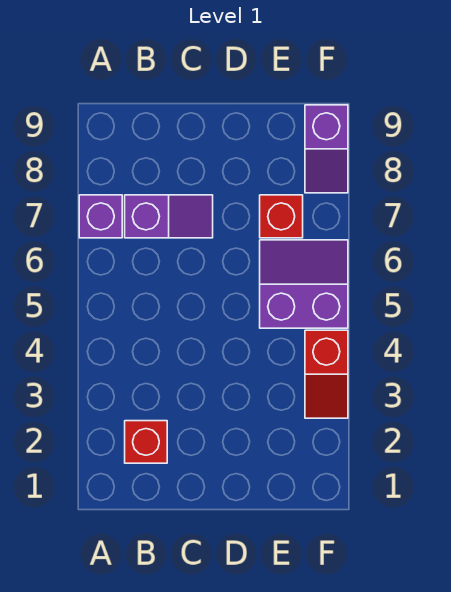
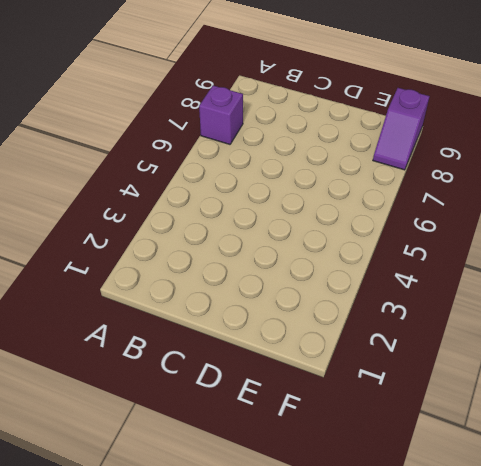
none -> red brick B2 level 1
none -> purple slope B7:C7 level 1 top B

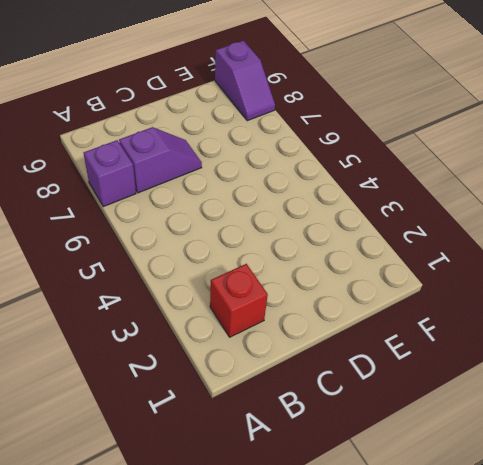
none -> purple slope E5:F6 level 1 top 5
none -> red brick E7 level 1

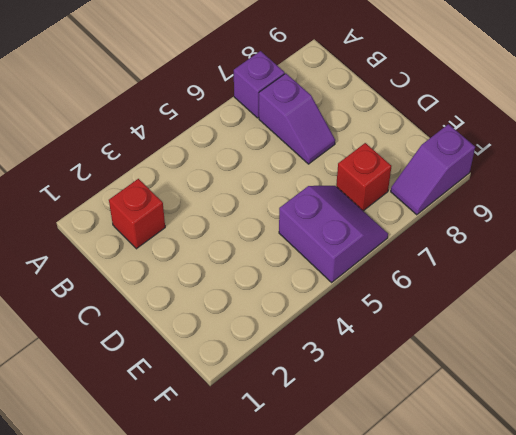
none -> red slope F3:F4 level 1 top 4

